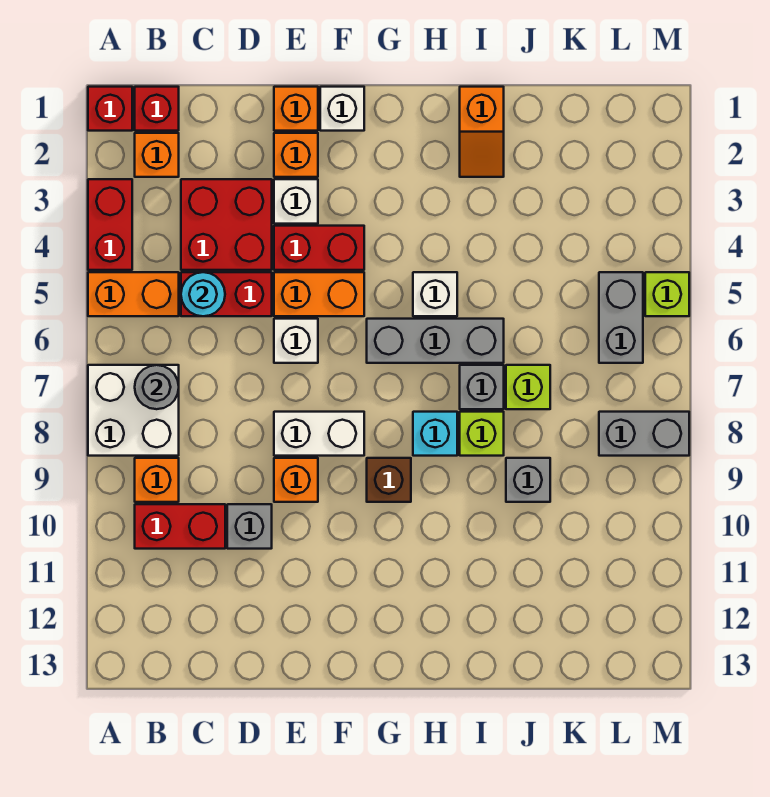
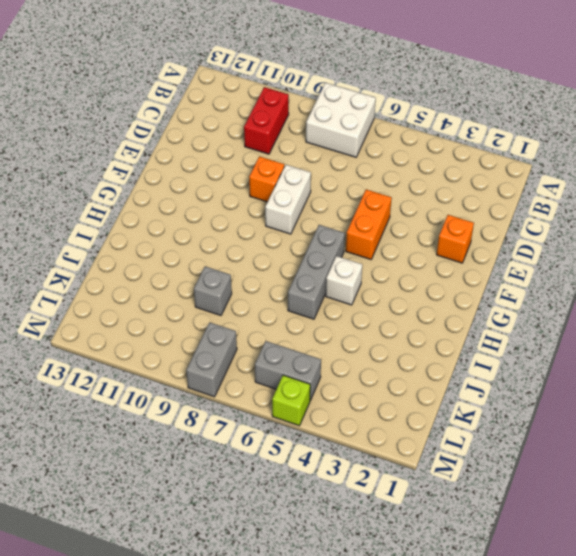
none -> red brick A1 level 1
none -> red brick A3:A4 level 1
none -> orange brick A5:B5 level 1
none -> red brick B1 level 1

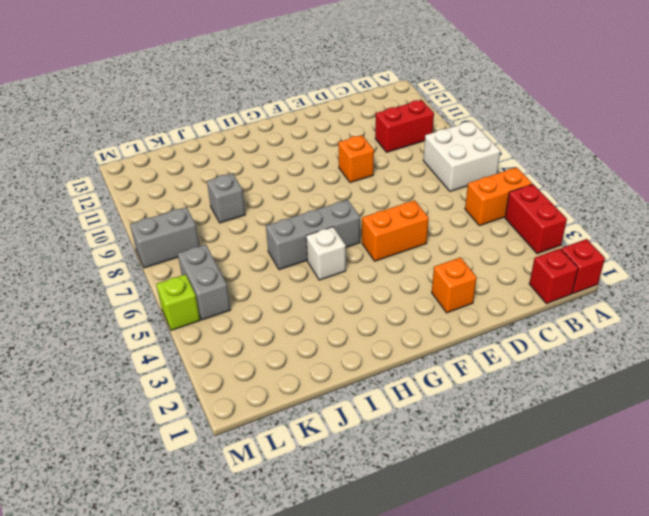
none -> orange brick B2 level 1
none -> orange brick B9 level 1
none -> red brick C3:D4 level 1
none -> red brick C5:D5 level 1

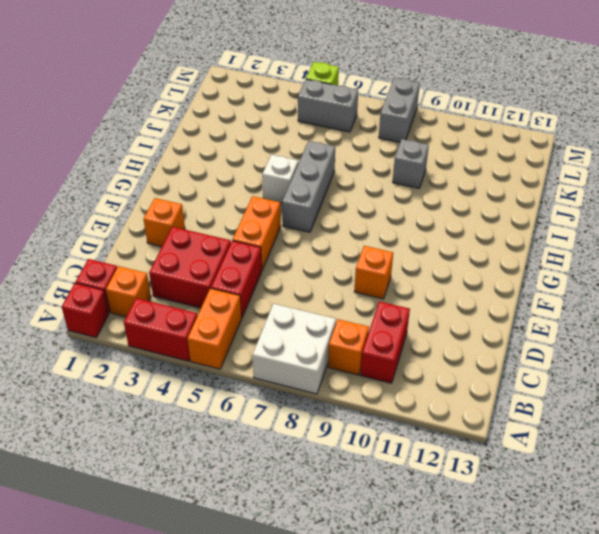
none -> grey brick D10 level 1
none -> orange brick E1 level 1
none -> white brick E3 level 1
none -> red brick E4:F4 level 1

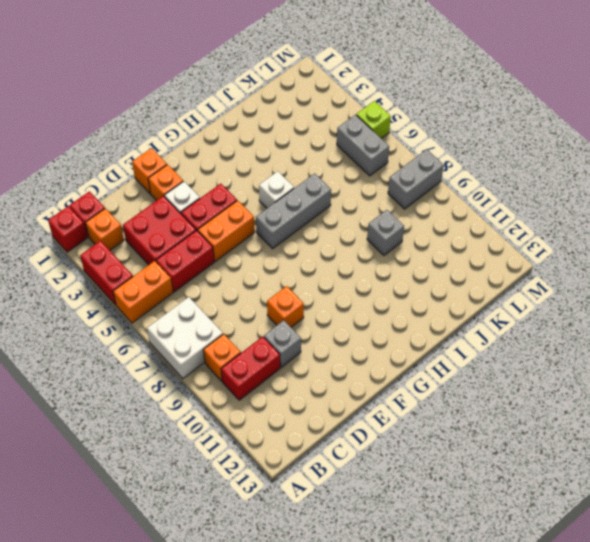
none -> white brick E6 level 1
none -> white brick E8:F8 level 1
none -> white brick F1 level 1
none -> brown brick G9 level 1

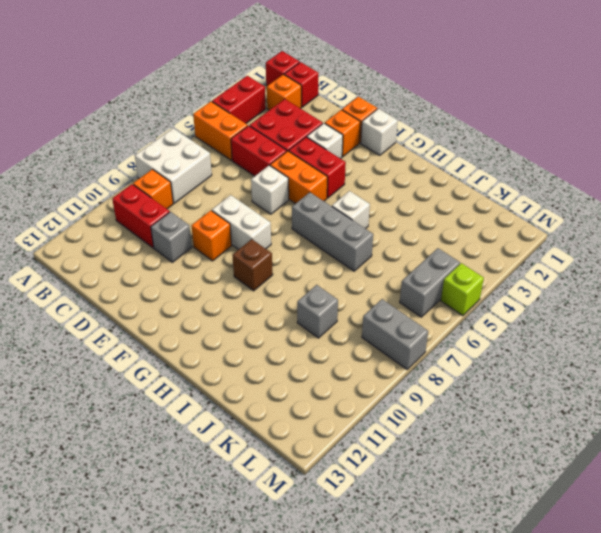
none -> cyan brick H8 level 1
none -> orange slope I1:I2 level 1 top 1
none -> grey brick I7 level 1
none -> lime brick I8 level 1

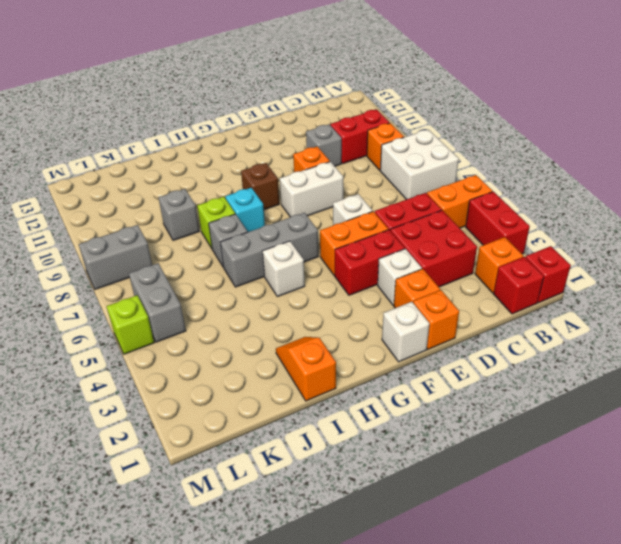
none -> lime brick J7 level 1
none -> grey round brick B7 level 2
none -> cyan round brick C5 level 2

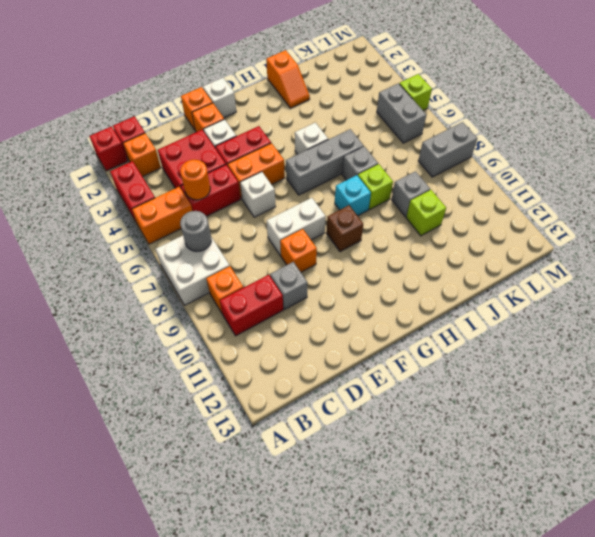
orange round brick C5 level 2 -> cyan round brick C5 level 2
lime brick J10 level 1 -> lime brick J7 level 1

